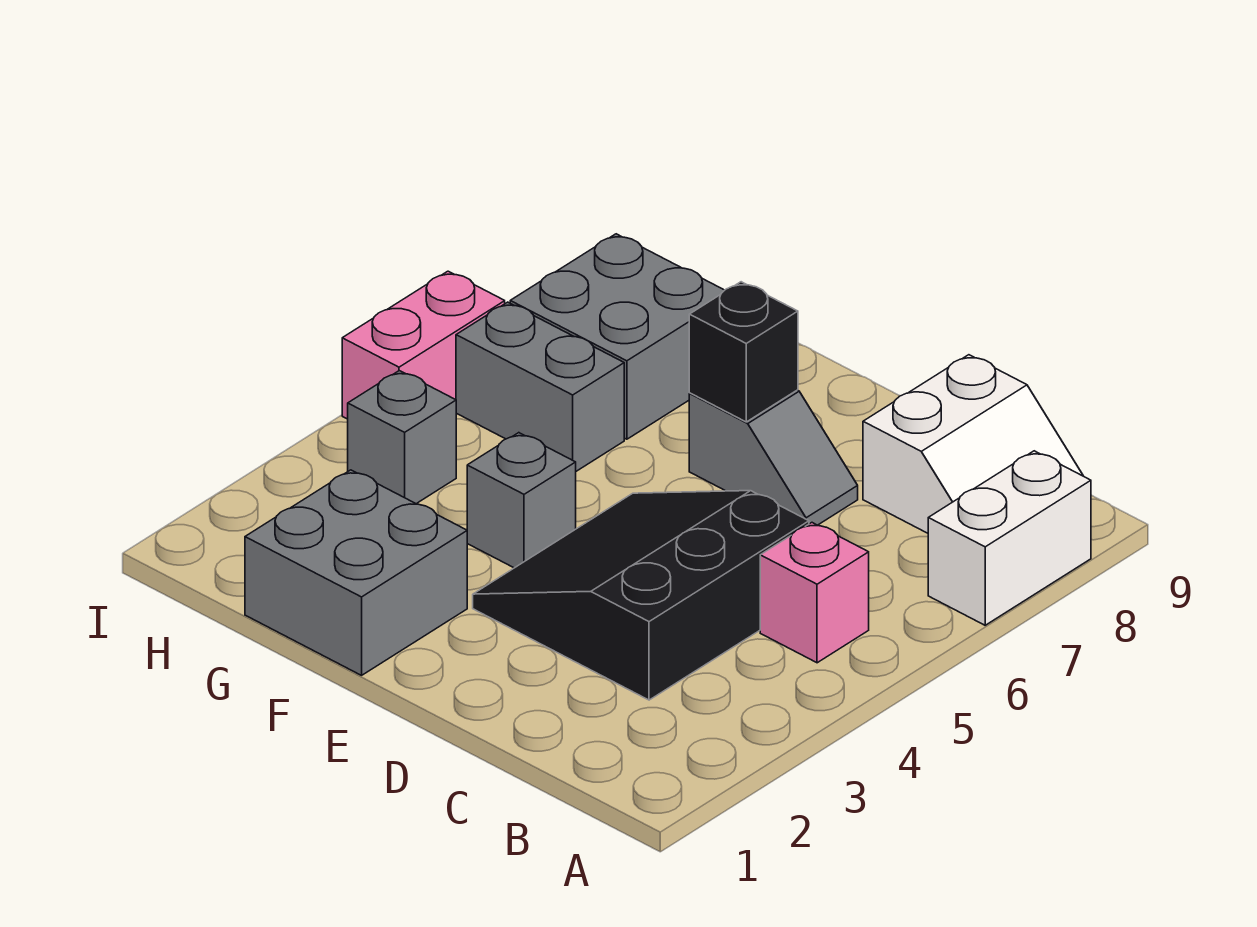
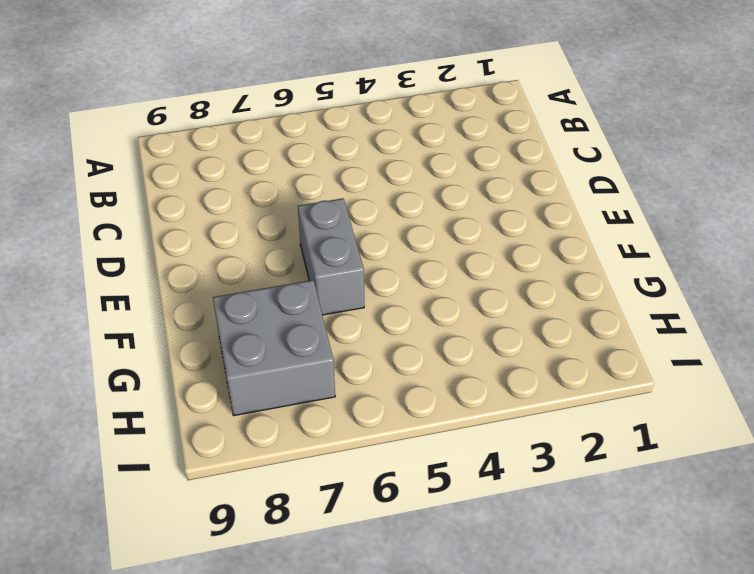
grey brick E6:F6 level 1 -> grey brick G6:H6 level 1
none -> white brick A7:A8 level 1
none -> pink brick B5 level 1
none -> white slope B8:C9 level 1 top C

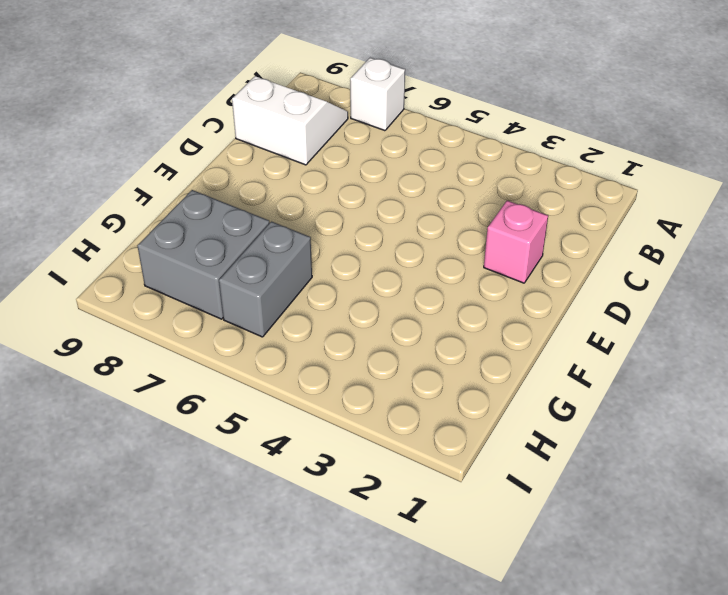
white brick A7 level 1 -> white brick A7:A8 level 1
pink brick D2 level 1 -> pink brick B5 level 1
none -> black slope C3:E5 level 1 top C
none -> grey slope D7:E7 level 1 top E
none -> grey brick F1:G2 level 1

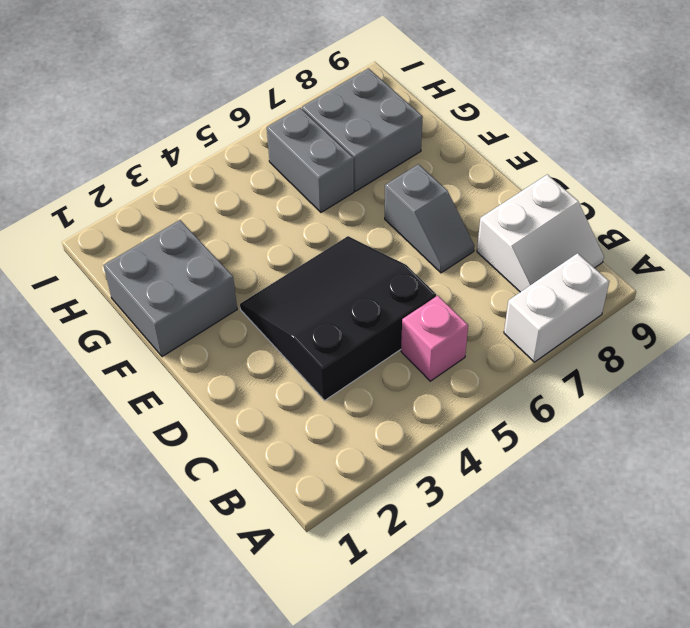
none -> grey brick F4 level 1
none -> grey brick H4 level 1
none -> pink brick I5:I6 level 1

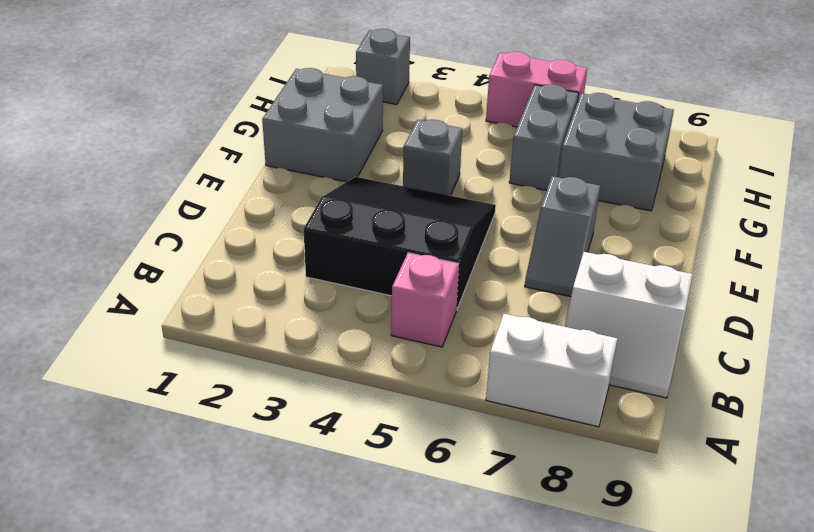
grey brick I2 level 1 -> grey brick H4 level 1
none -> black brick E7 level 2

